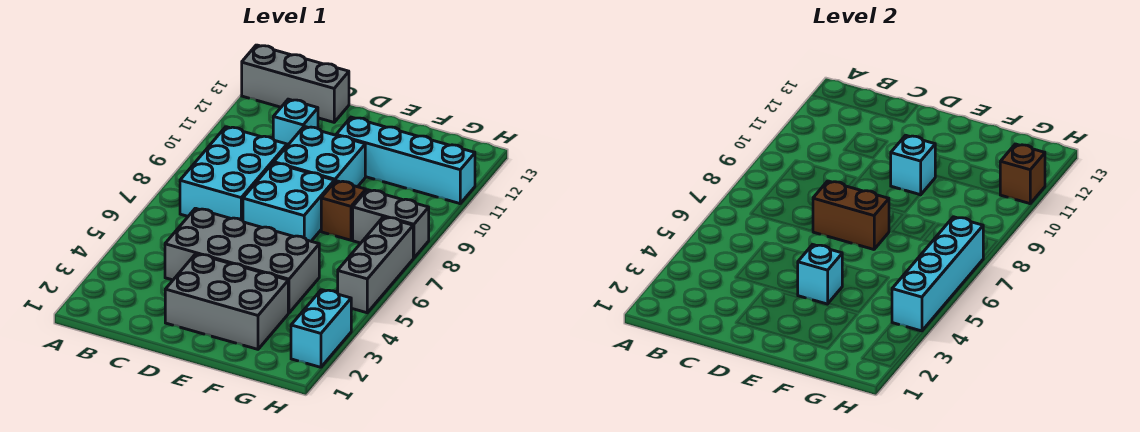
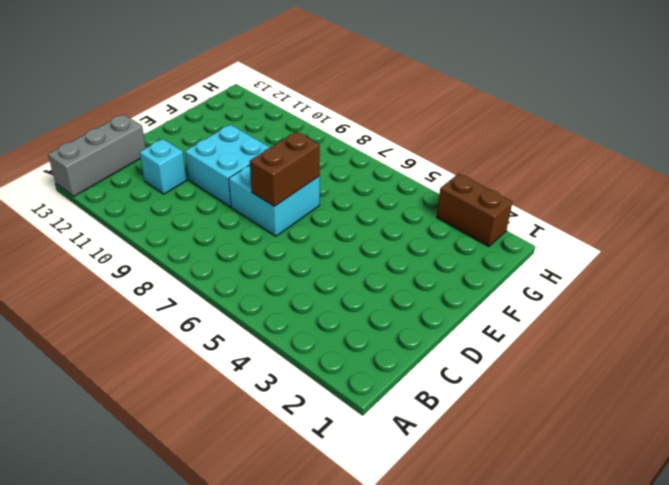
brown brick H2:H3 level 1 -> cyan brick H2:H3 level 1
none -> cyan brick B7:C9 level 1
none -> grey brick C4:F5 level 1
none -> grey brick D2:F3 level 1

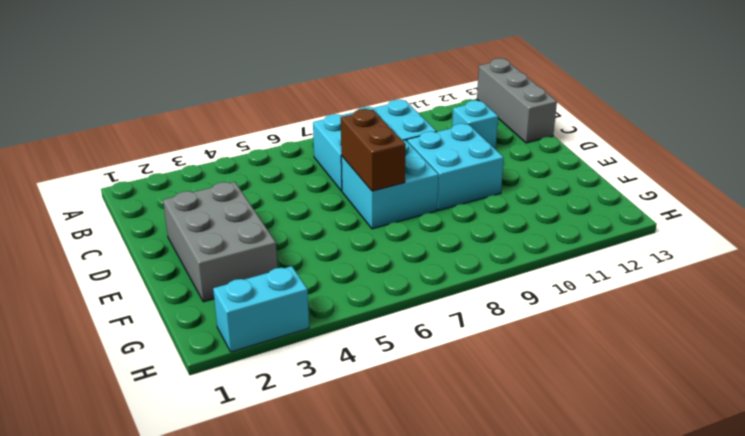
none -> grey brick C4:F5 level 1
none -> cyan brick E11:H11 level 1
none -> brown brick F8 level 1

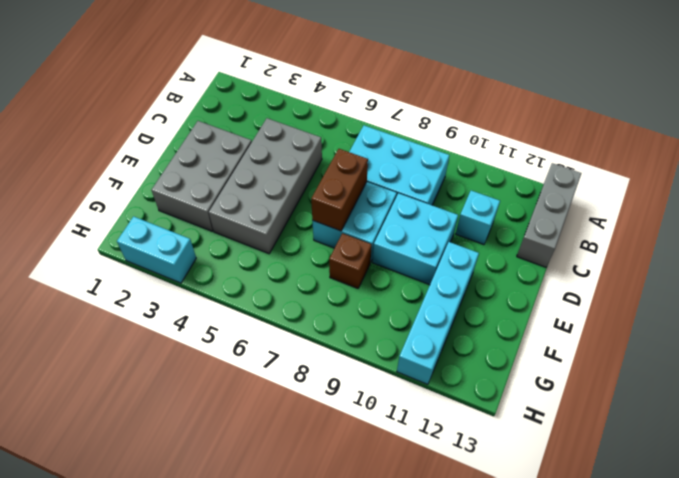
none -> grey brick G8:H8 level 1
none -> grey brick H5:H7 level 1
none -> cyan brick E4 level 2

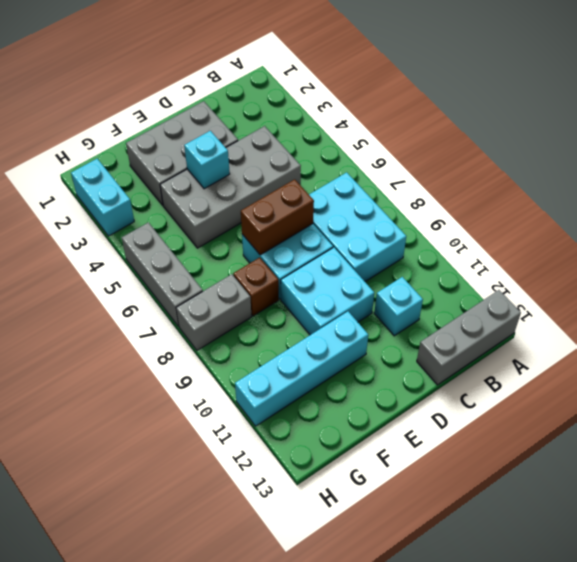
none -> cyan brick E10 level 2
none -> cyan brick H4:H7 level 2
none -> brown brick H11 level 2

